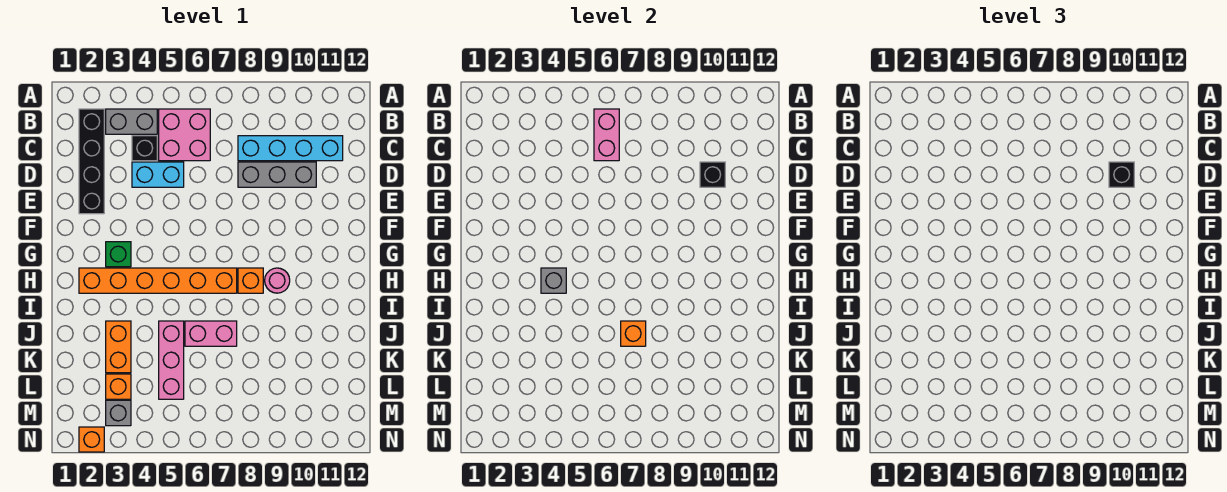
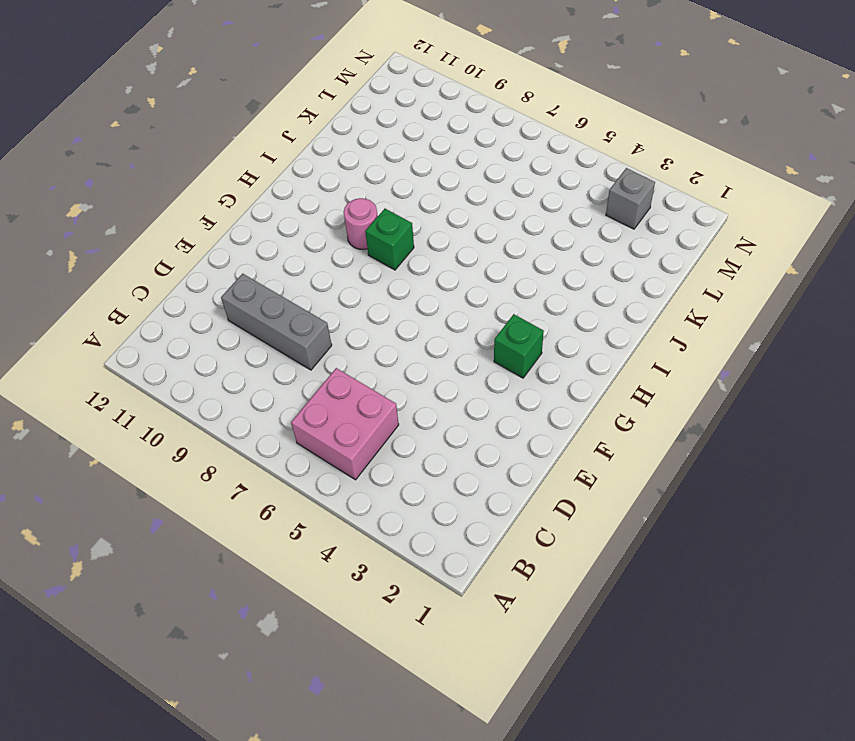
green brick H8 level 1 -> orange brick H8 level 1
none -> black brick B2:E2 level 1
none -> grey brick B3:B4 level 1
none -> black brick C4 level 1

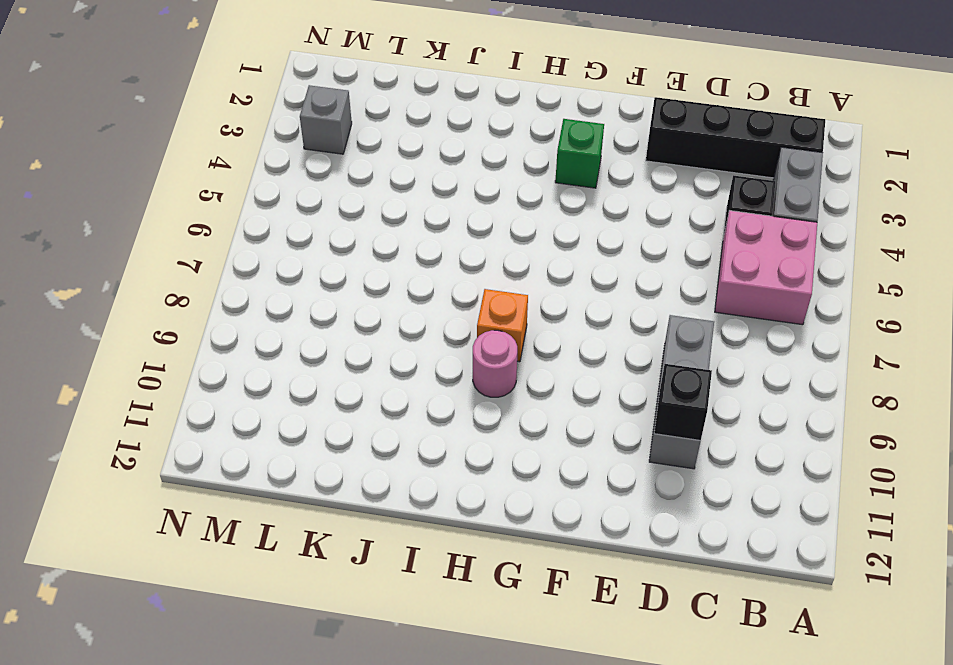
none -> cyan brick C8:C11 level 1
none -> cyan brick D4:D5 level 1
none -> orange brick H2:H7 level 1

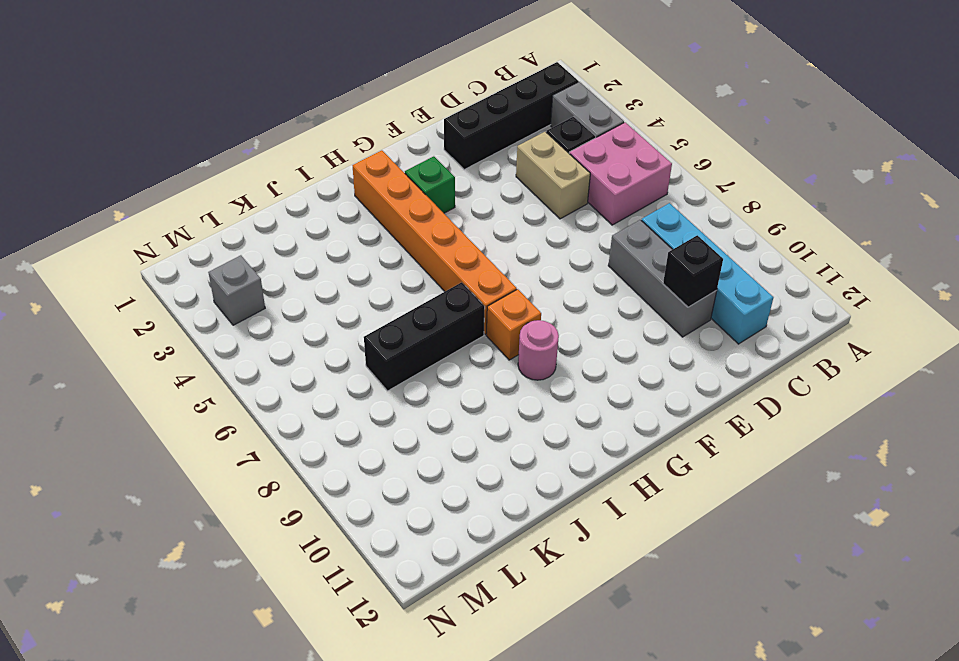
tan brick D4:D5 level 1 -> cyan brick D4:D5 level 1
black brick I7:K7 level 1 -> pink brick J6:J7 level 1
none -> orange brick J3:K3 level 1
none -> pink brick J5:L5 level 1
none -> orange brick L3 level 1

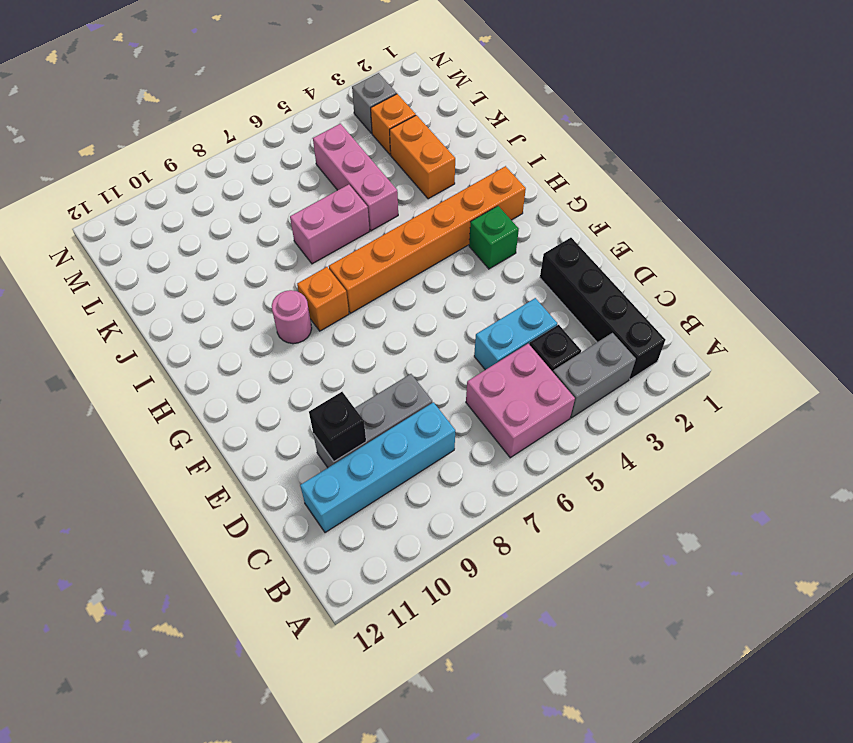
none -> orange brick N2 level 1
none -> pink brick B6:C6 level 2
none -> grey brick H4 level 2

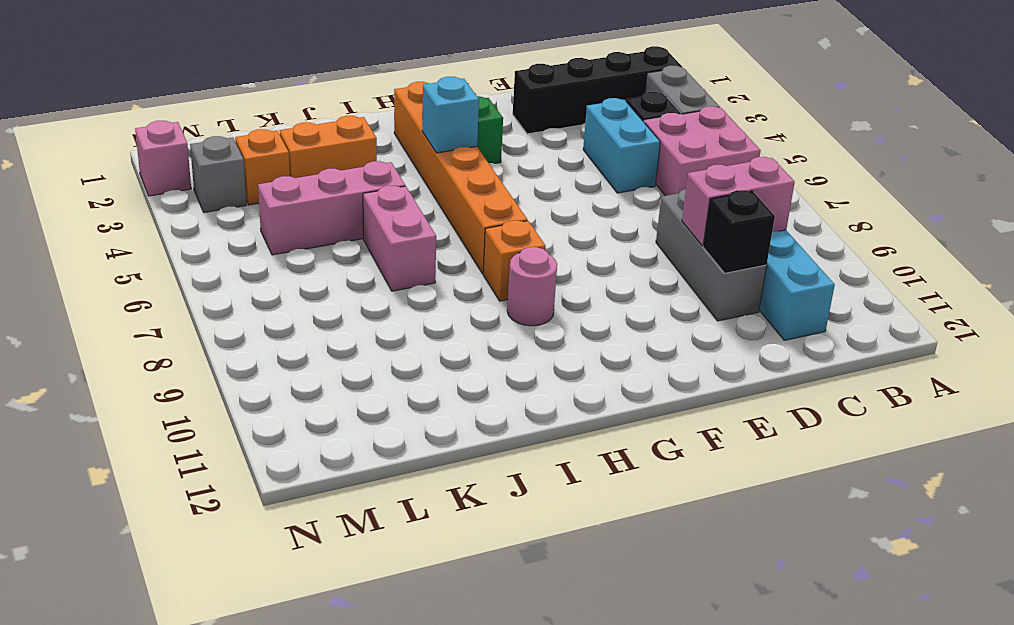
pink brick C9:D9 level 2 -> pink brick B6:C6 level 2
cyan brick H4 level 2 -> grey brick H4 level 2
pink brick N2 level 1 -> orange brick N2 level 1
none -> orange brick J7 level 2
none -> black brick D10 level 3

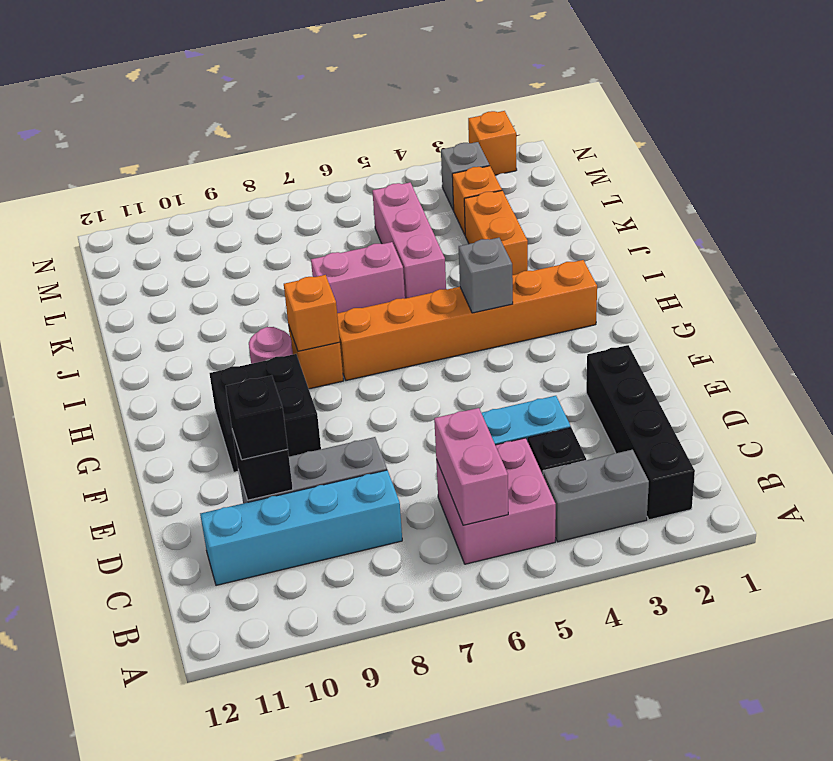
black brick F9:G10 level 1 -> none
orange brick H8 level 2 -> orange brick J7 level 2
none -> green brick G3 level 1

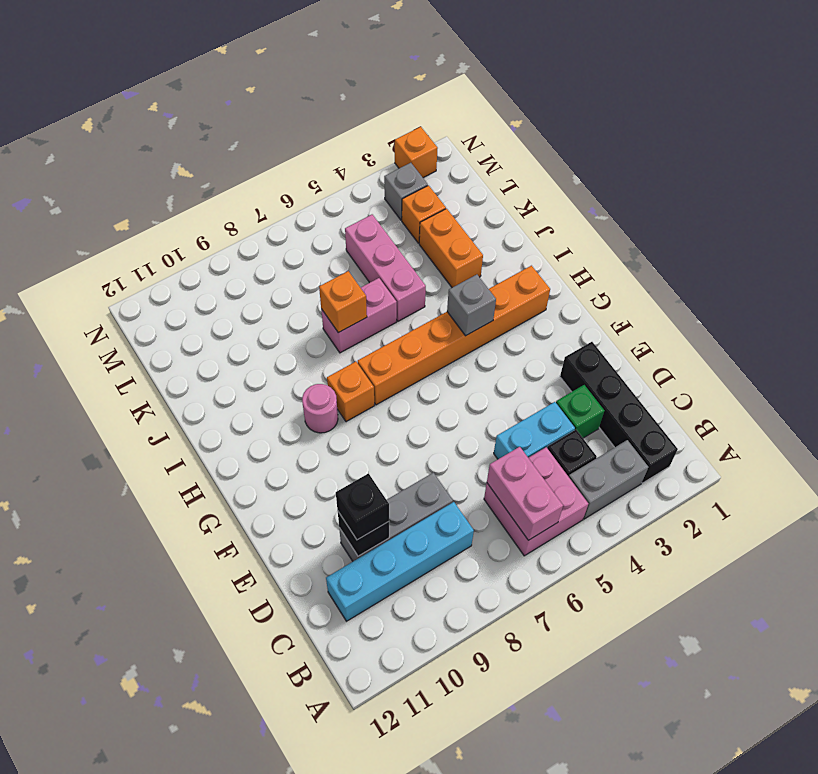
green brick D3 level 1 -> green brick G3 level 1

